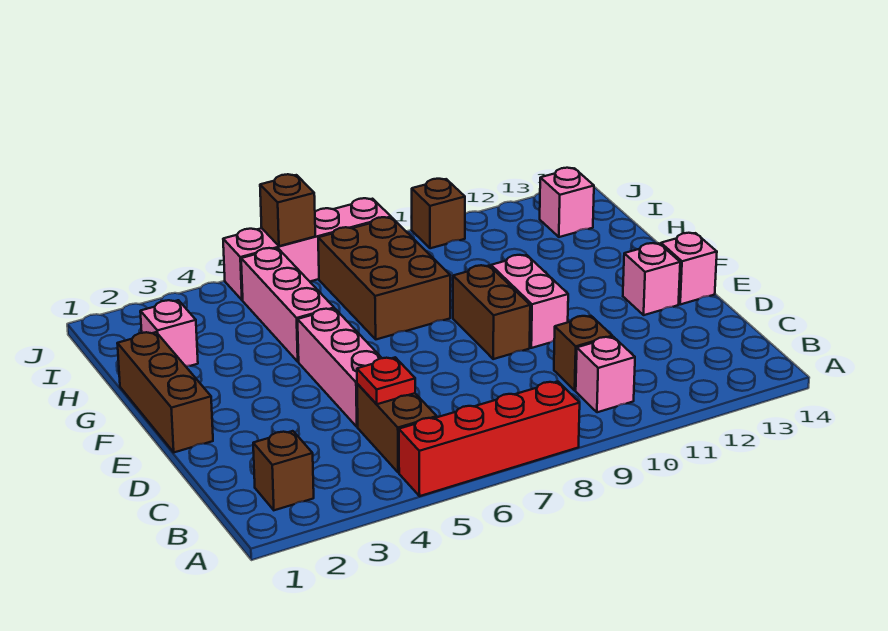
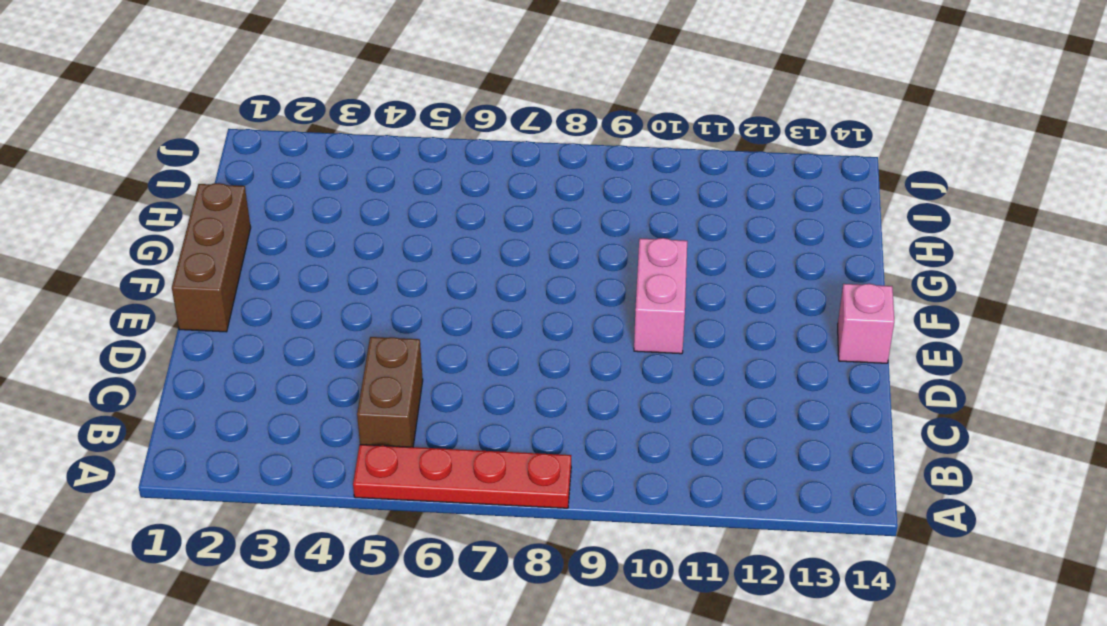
red plate A5:A8 level 1 -> red brick A5:A8 level 1
none -> brown brick B2 level 1
none -> pink brick B10 level 1
none -> brown brick C10 level 1

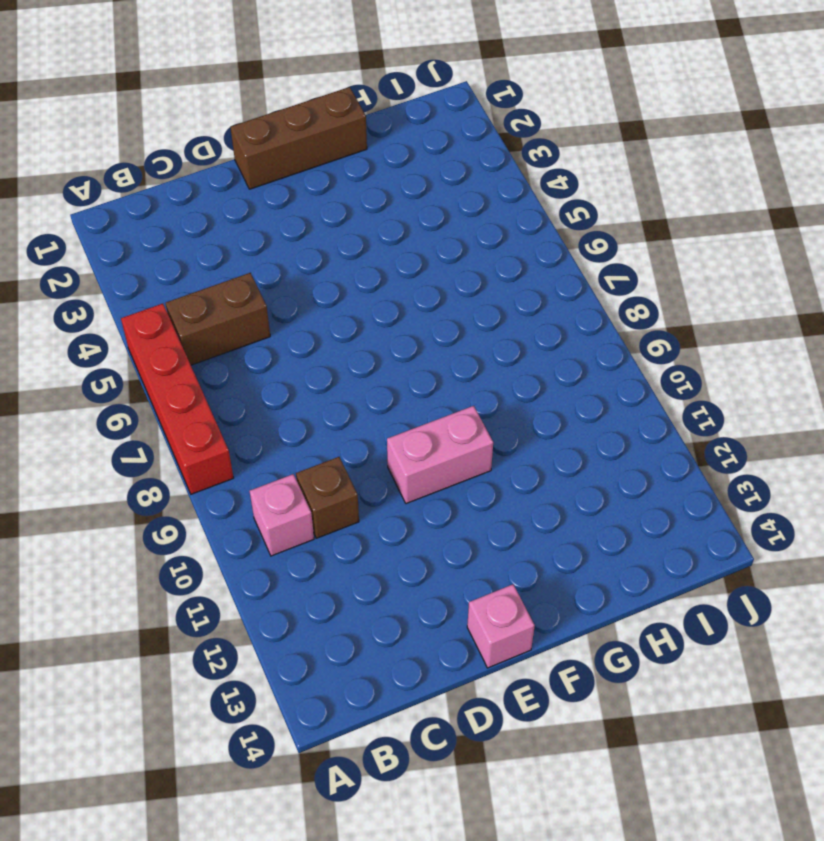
none -> brown brick B2 level 1
none -> pink brick D5:F5 level 1
none -> brown brick E9:F9 level 1

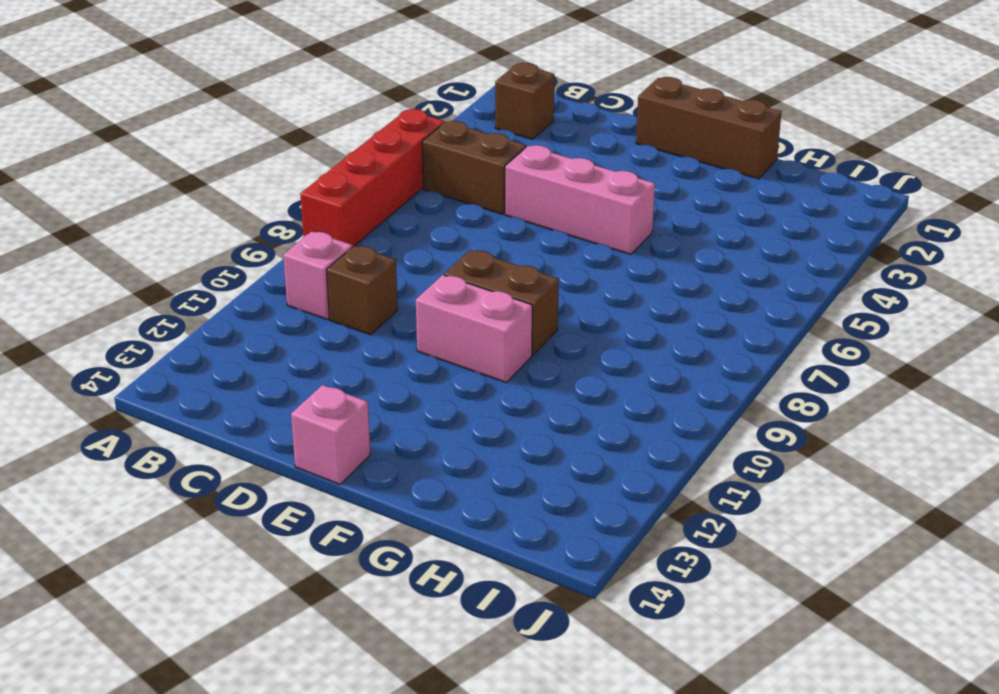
none -> pink brick E13 level 1
none -> pink brick G5:I5 level 1
none -> brown brick G7:I8 level 1

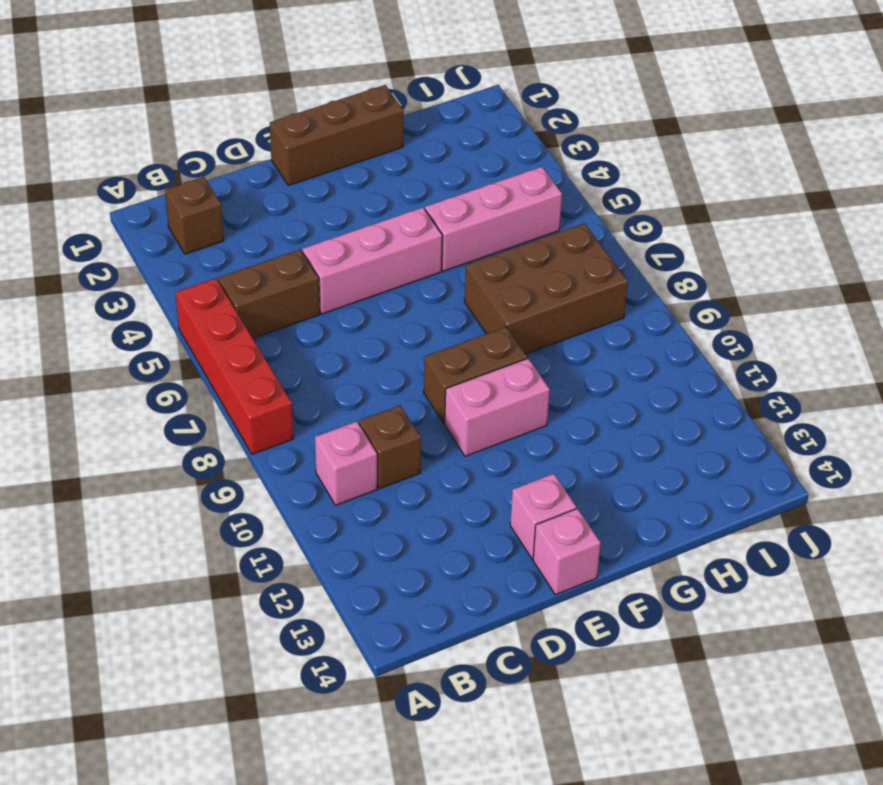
none -> pink brick H2 level 1
none -> pink brick I13 level 1
none -> pink brick J5:J8 level 1

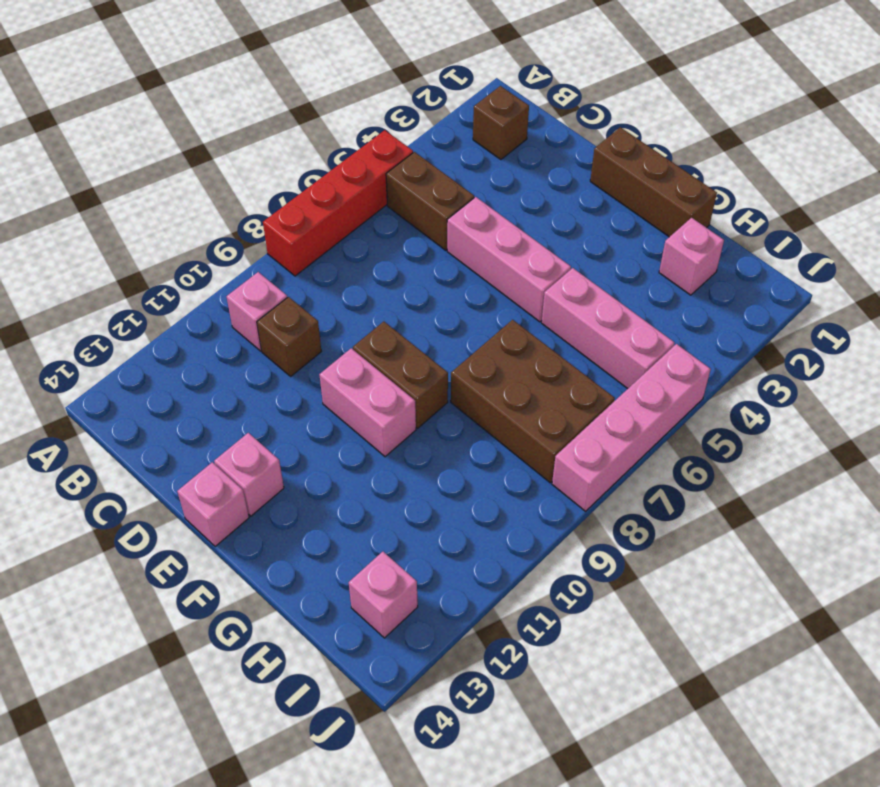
none -> brown brick J10 level 1
none -> red plate C5 level 2
none -> brown brick J6 level 2

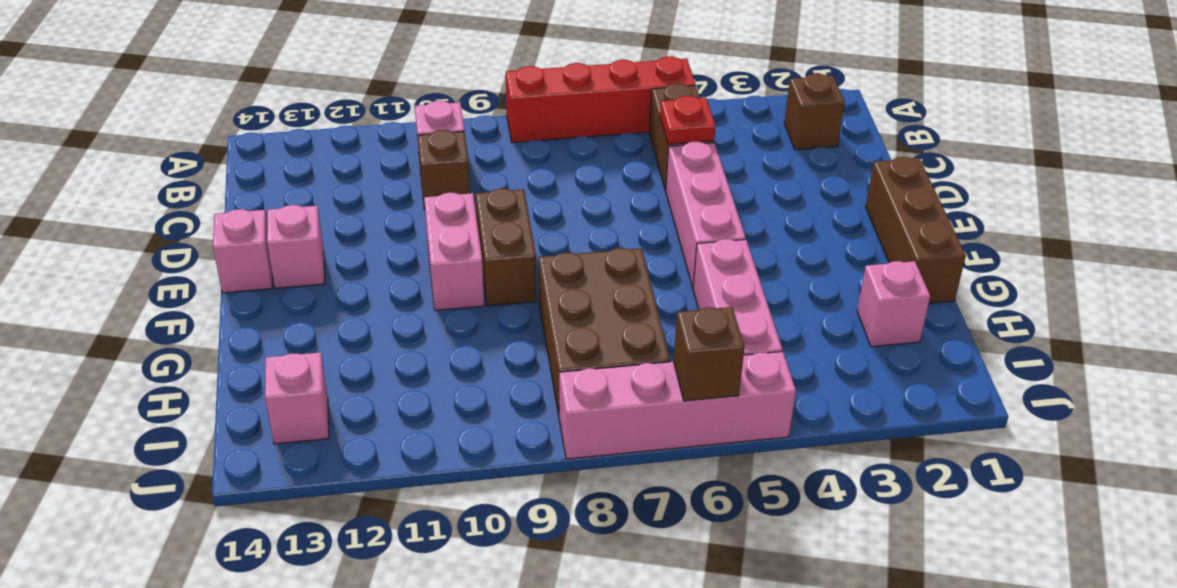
none -> brown brick J10 level 1

